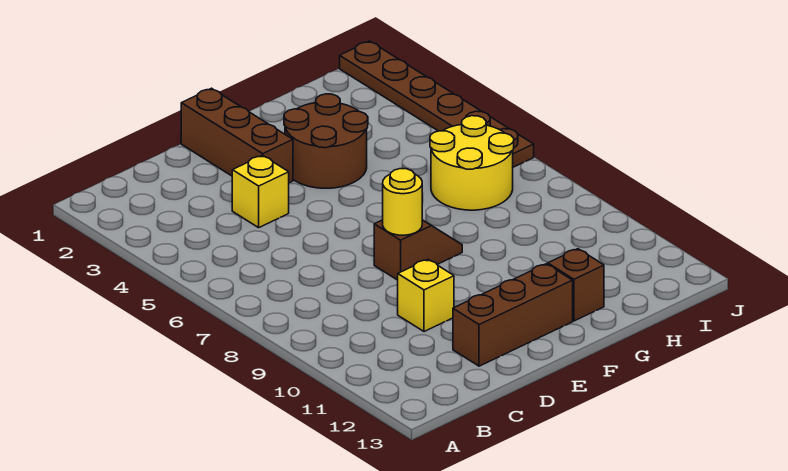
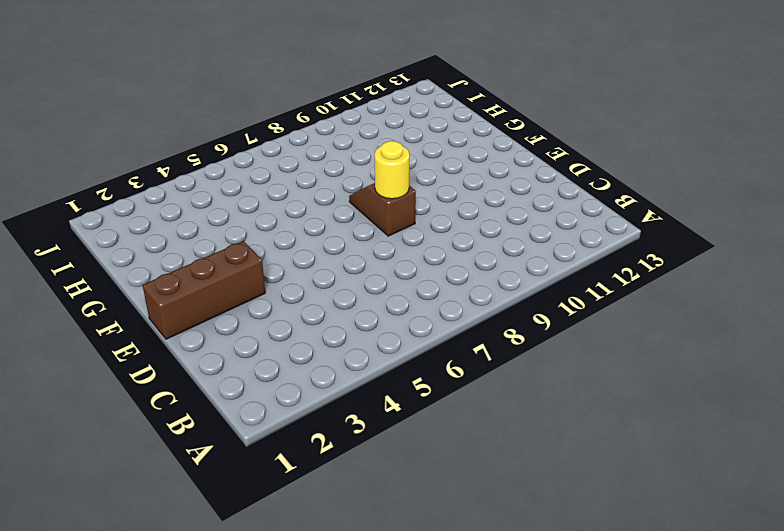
none -> yellow brick D4 level 1
none -> yellow brick D10 level 1

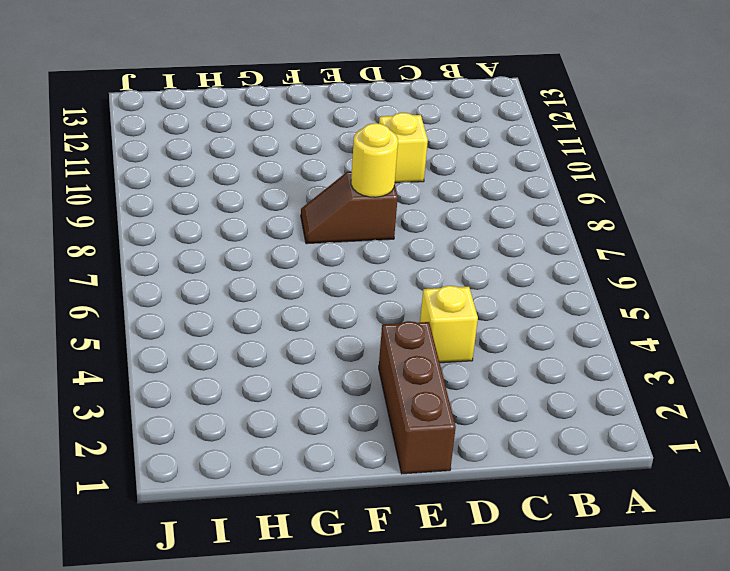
none -> brown brick D12:F12 level 1
none -> brown round brick F3:G4 level 1

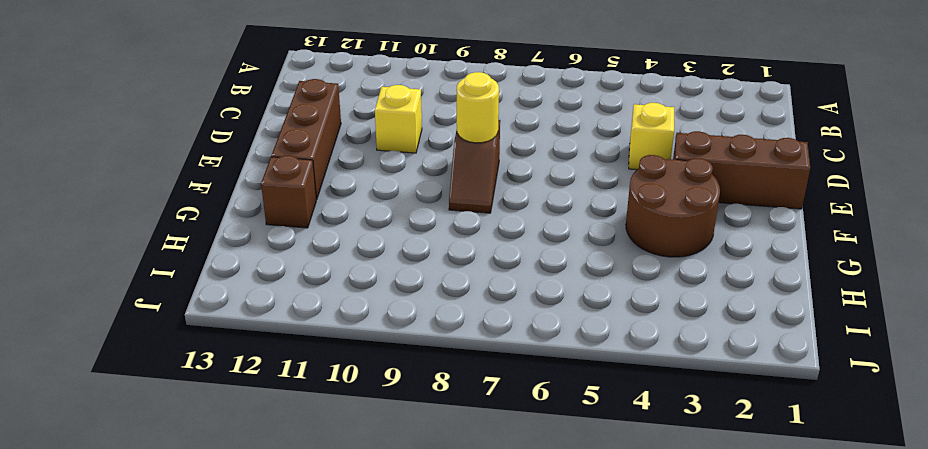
none -> yellow round brick H6:I7 level 1
none -> brown plate J1:J6 level 1

